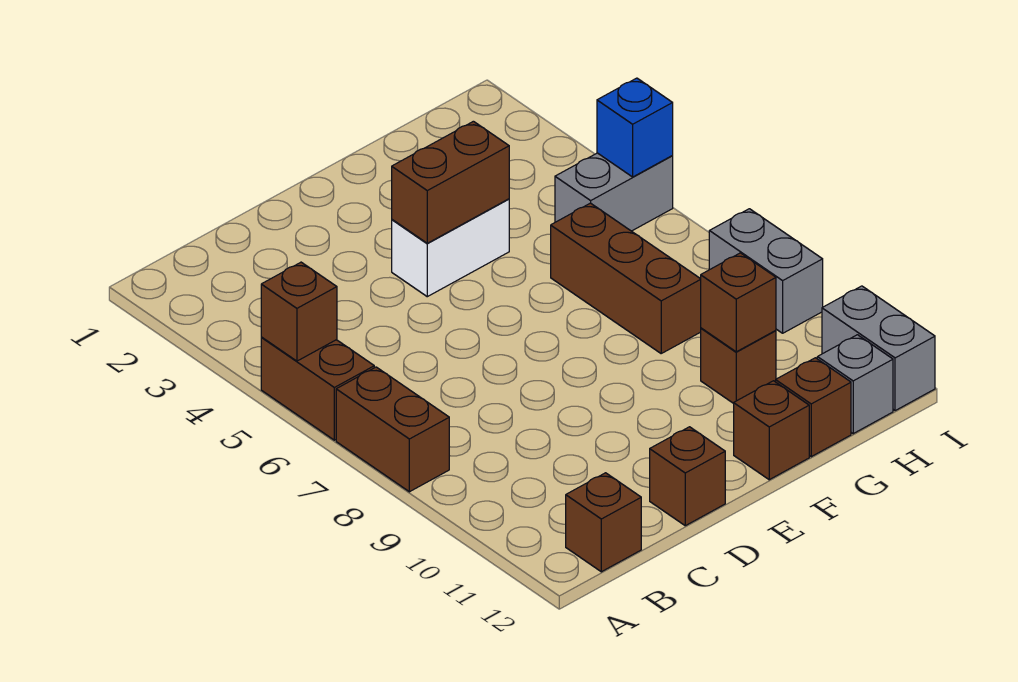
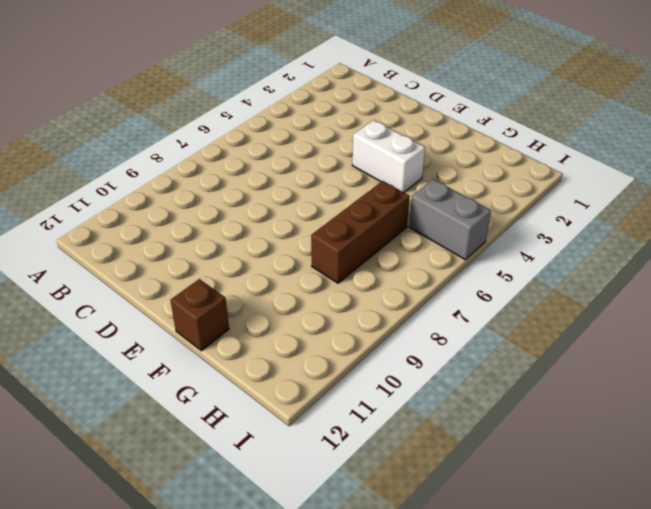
none -> brown brick A5:A6 level 1
none -> brown brick A7:A8 level 1
none -> brown brick B12 level 1

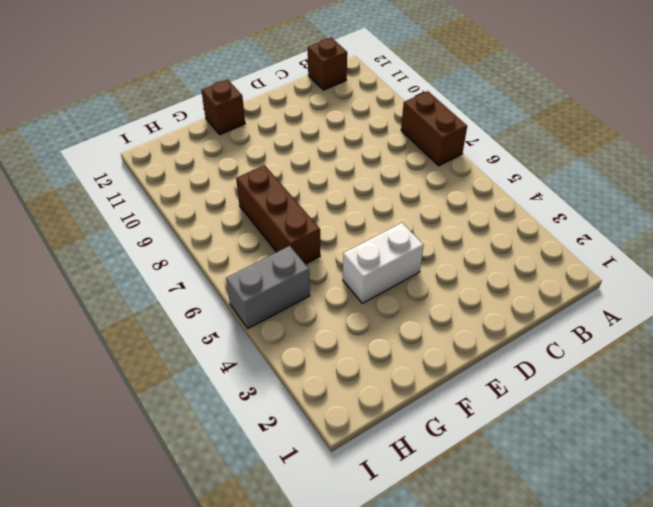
none -> brown brick A5:A6 level 1
none -> brown brick D12 level 1
none -> brown brick G10 level 1

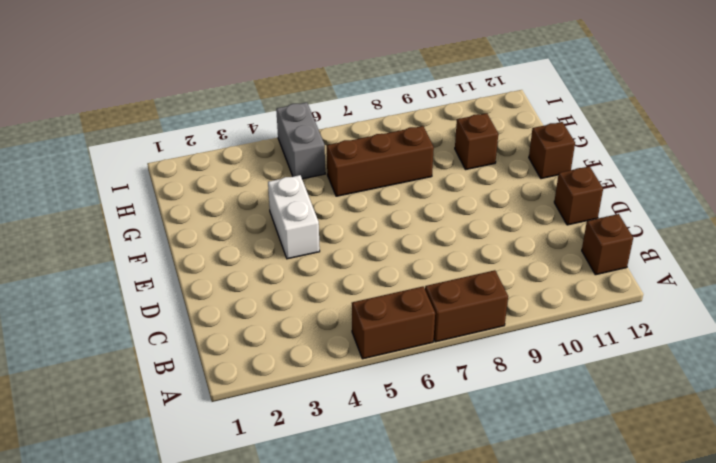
none -> brown brick G12 level 1
none -> grey brick H12 level 1
none -> grey brick I8:I9 level 1

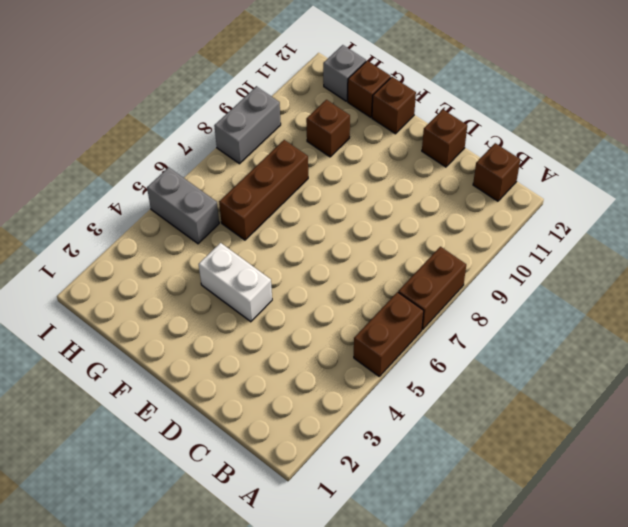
none -> grey brick I11:I12 level 1
none -> brown brick A5 level 2
none -> brown brick E4:F4 level 2

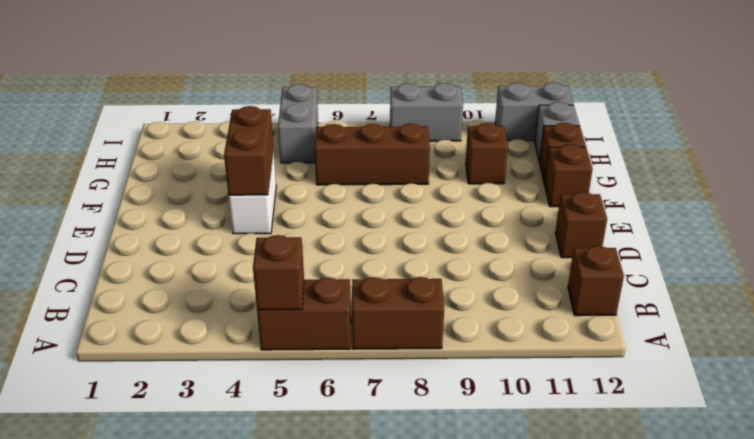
none -> brown brick G10 level 2
none -> blue brick I5 level 2

